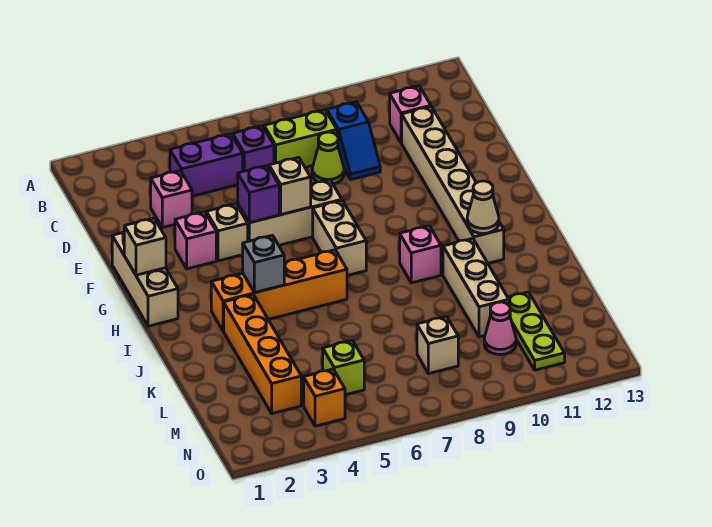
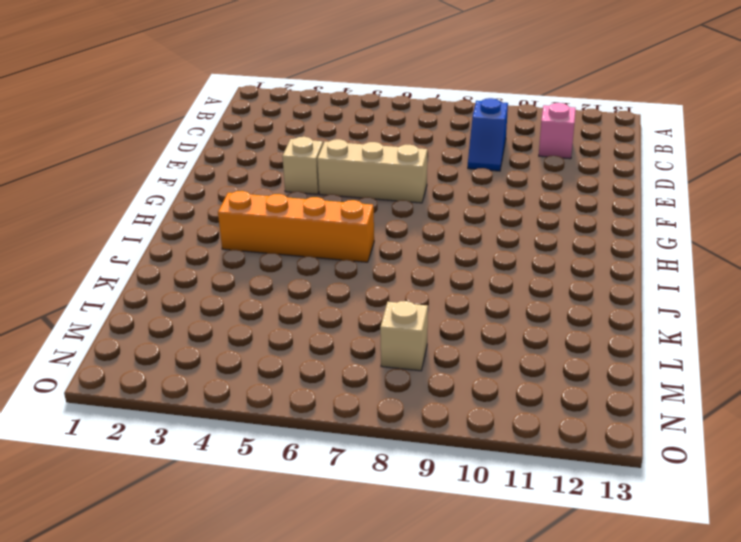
none -> purple brick C4:C5 level 1
none -> purple brick C6 level 1
none -> lime brick C7:C8 level 1

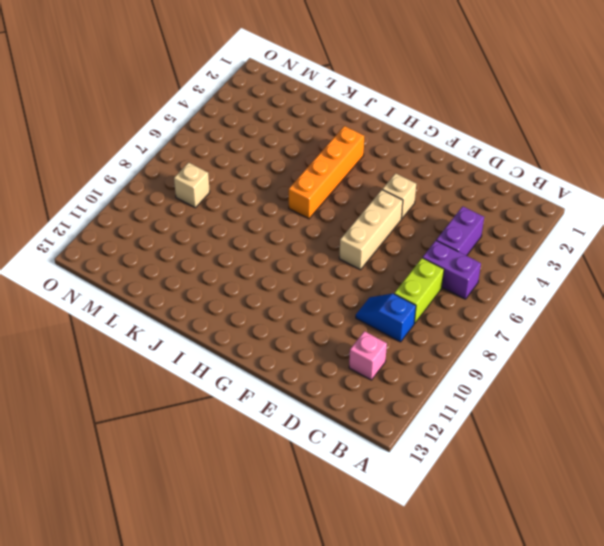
purple brick B6:C6 level 1 -> purple brick C6 level 1
none -> pink brick D3 level 1
none -> lime cone D8 level 1
none -> tan brick D11:I11 level 1

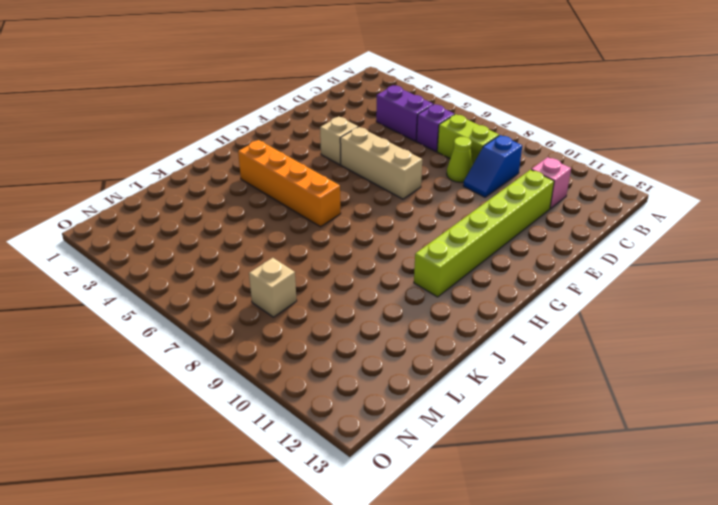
lime brick D11:I11 level 1 -> tan brick D11:I11 level 1
none -> pink brick D3 level 1
none -> tan brick F1:H1 level 1
none -> pink brick F3 level 1

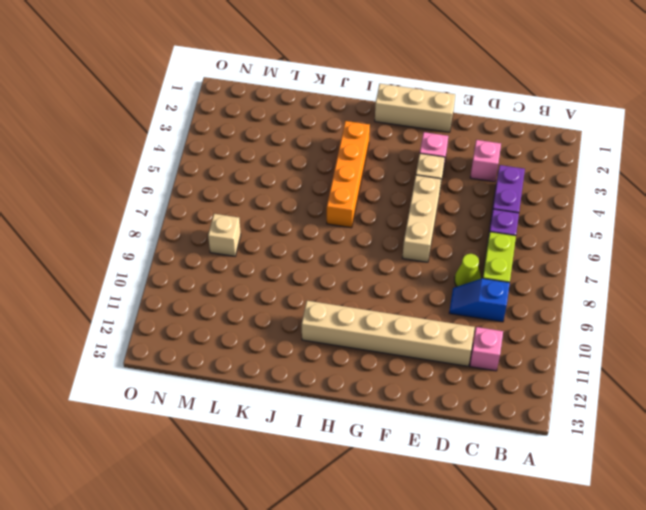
none -> tan brick G7:H7 level 1
none -> pink brick I9 level 1
none -> orange brick J3:M3 level 1

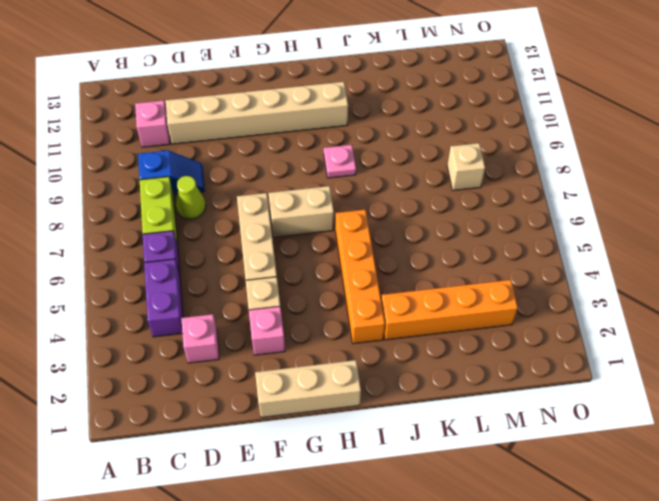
pink plate I9 level 1 -> pink brick I9 level 1
none -> tan brick J10:L10 level 1
none -> lime plate L11:N11 level 1
none -> lime brick M5 level 1

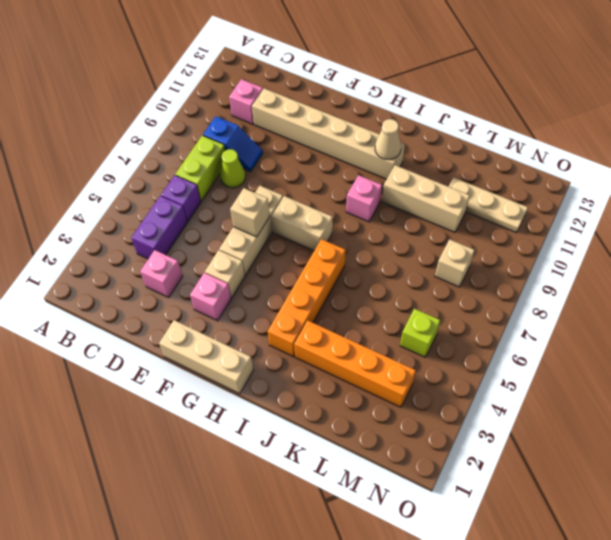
tan plate L11:N11 level 1 -> lime plate L11:N11 level 1
none -> pink cone M10 level 1
none -> orange brick N4 level 1
none -> purple brick F5 level 2

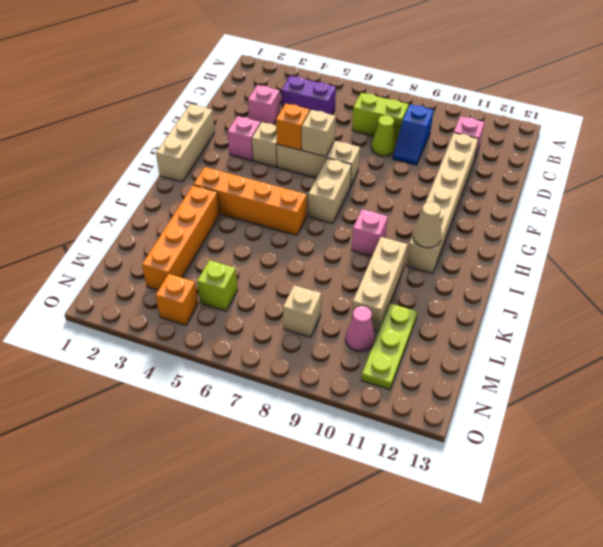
orange brick F5 level 2 -> purple brick F5 level 2
none -> purple brick C6 level 1
none -> tan brick G1 level 2
none -> grey brick I4 level 2

